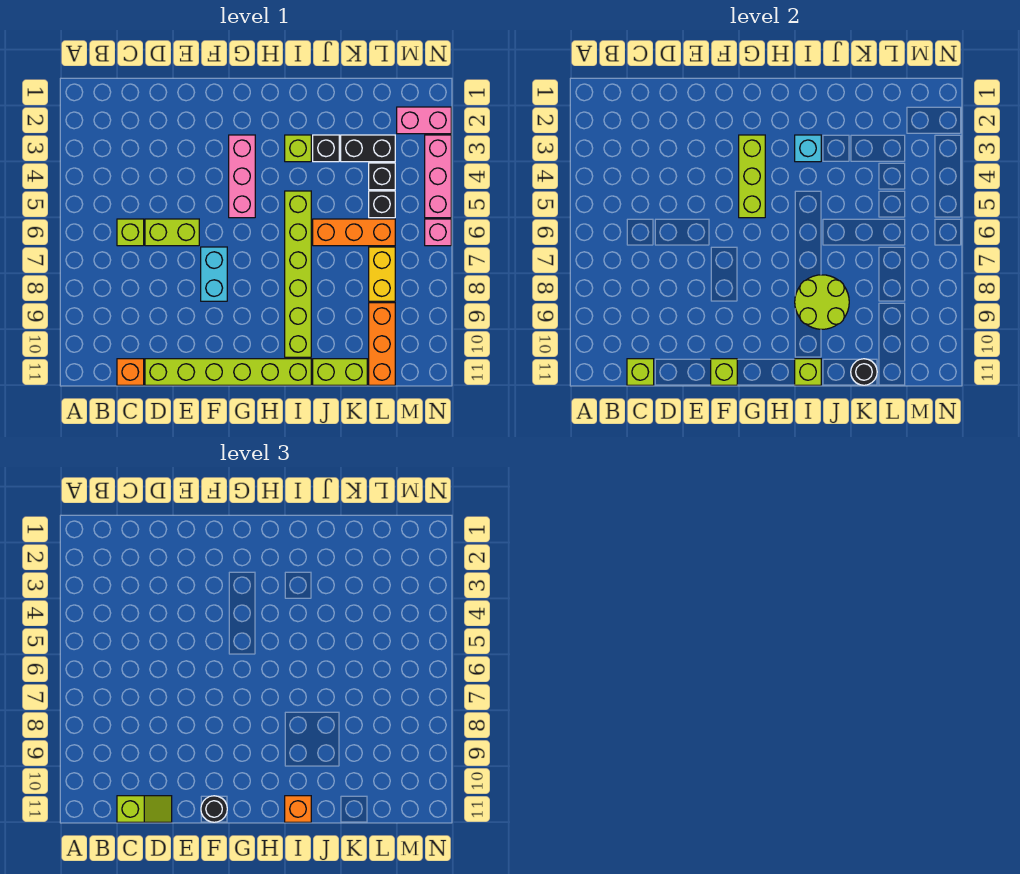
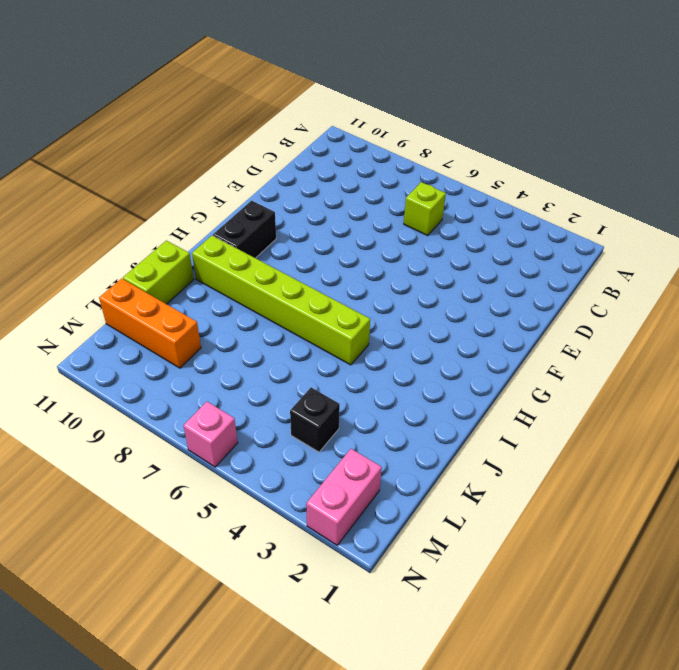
black brick G10:H10 level 1 -> black brick K3:L3 level 1
none -> orange brick C11 level 1
none -> lime brick D6:E6 level 1
none -> lime brick D11:I11 level 1

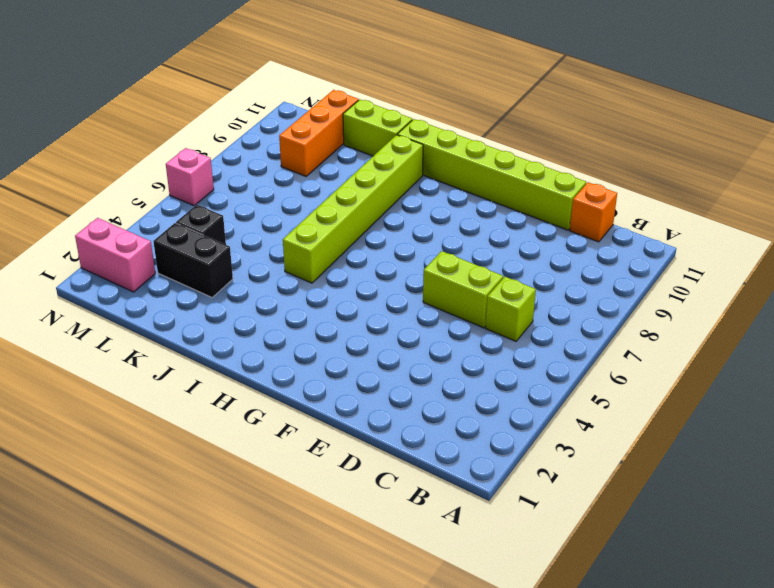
none -> cyan brick F7:F8 level 1
none -> pink brick G3:G5 level 1
none -> lime brick I3 level 1

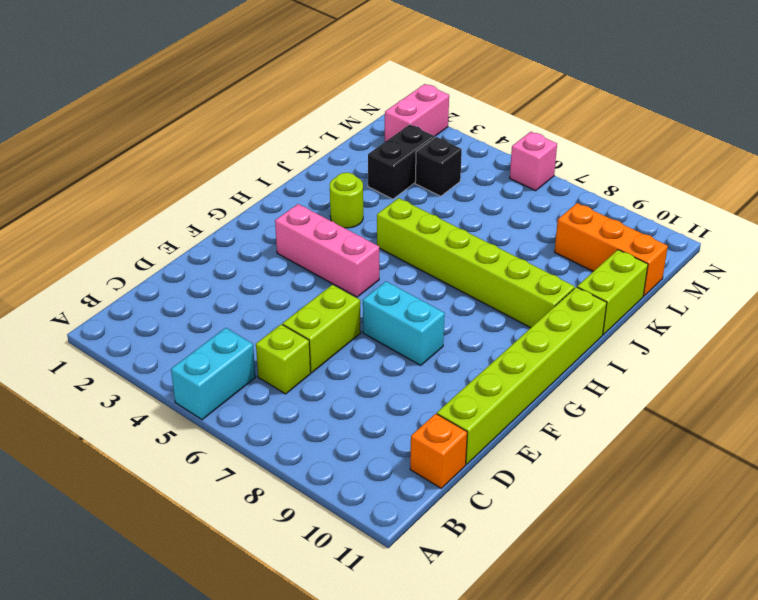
cyan brick A5:B5 level 1 -> none
lime round brick I3 level 1 -> lime brick I3 level 1
none -> black brick J3 level 1
none -> orange brick J6:L6 level 1
none -> black brick L5 level 1

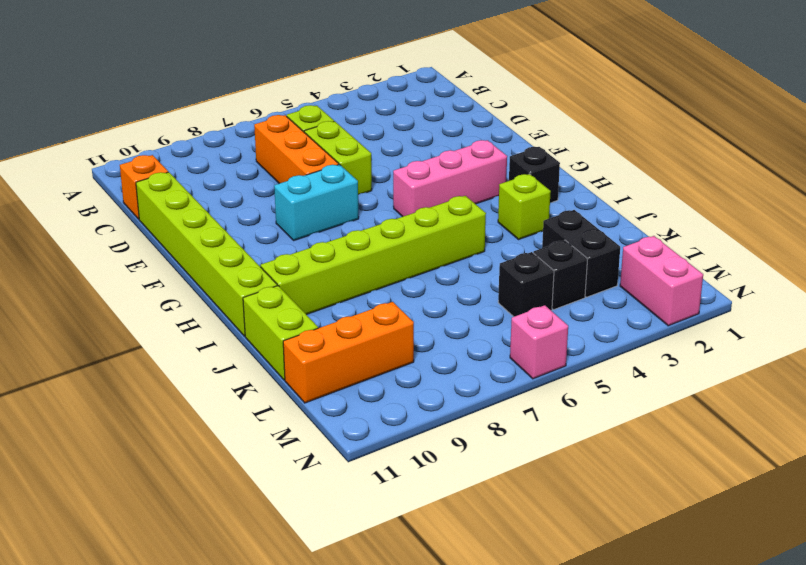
orange brick C7:E7 level 1 -> orange brick J6:L6 level 1
black brick H2 level 1 -> black brick J3 level 1
none -> yellow brick L7:L8 level 1
none -> pink brick N3:N5 level 1
none -> lime brick C11 level 2

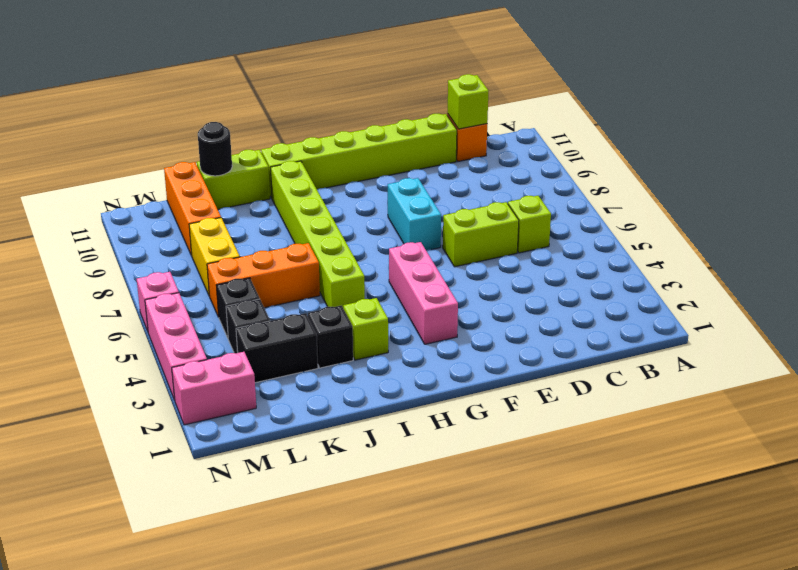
none -> lime brick F11 level 2
none -> lime brick G3:G5 level 2
none -> cyan brick I3 level 2

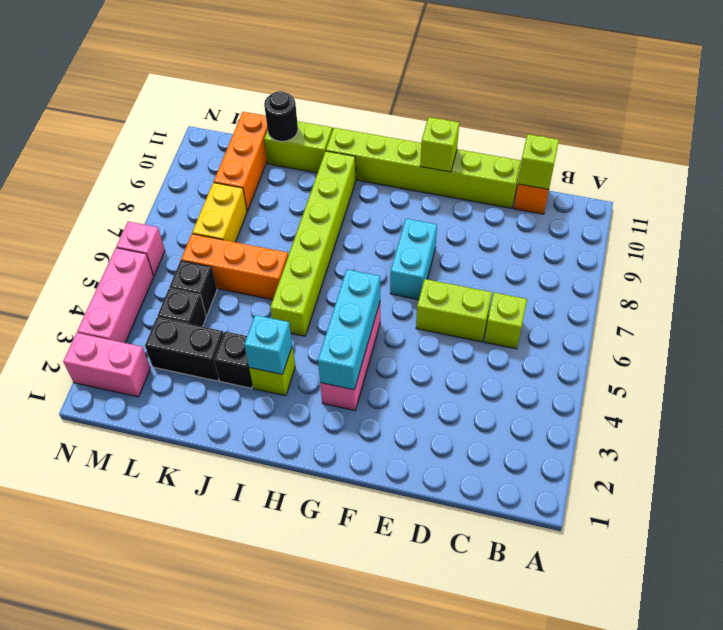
cyan brick G3:G5 level 2 -> lime brick G3:G5 level 2
none -> lime round brick I8:J9 level 2
none -> lime brick I11 level 2
none -> lime slope C11:D11 level 3 top C

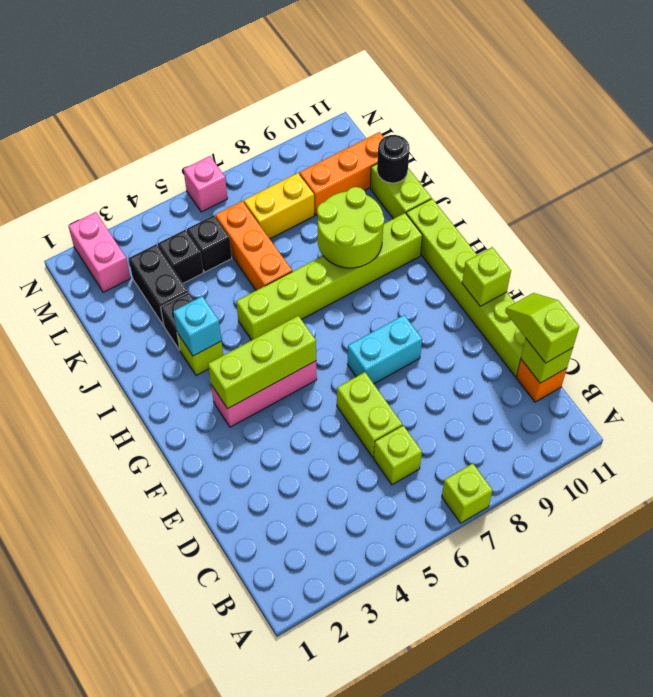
lime brick A7 level 1 -> lime brick I11 level 2
none -> pink brick N3:N5 level 1
none -> black round brick F11 level 3
none -> orange brick I11 level 3

